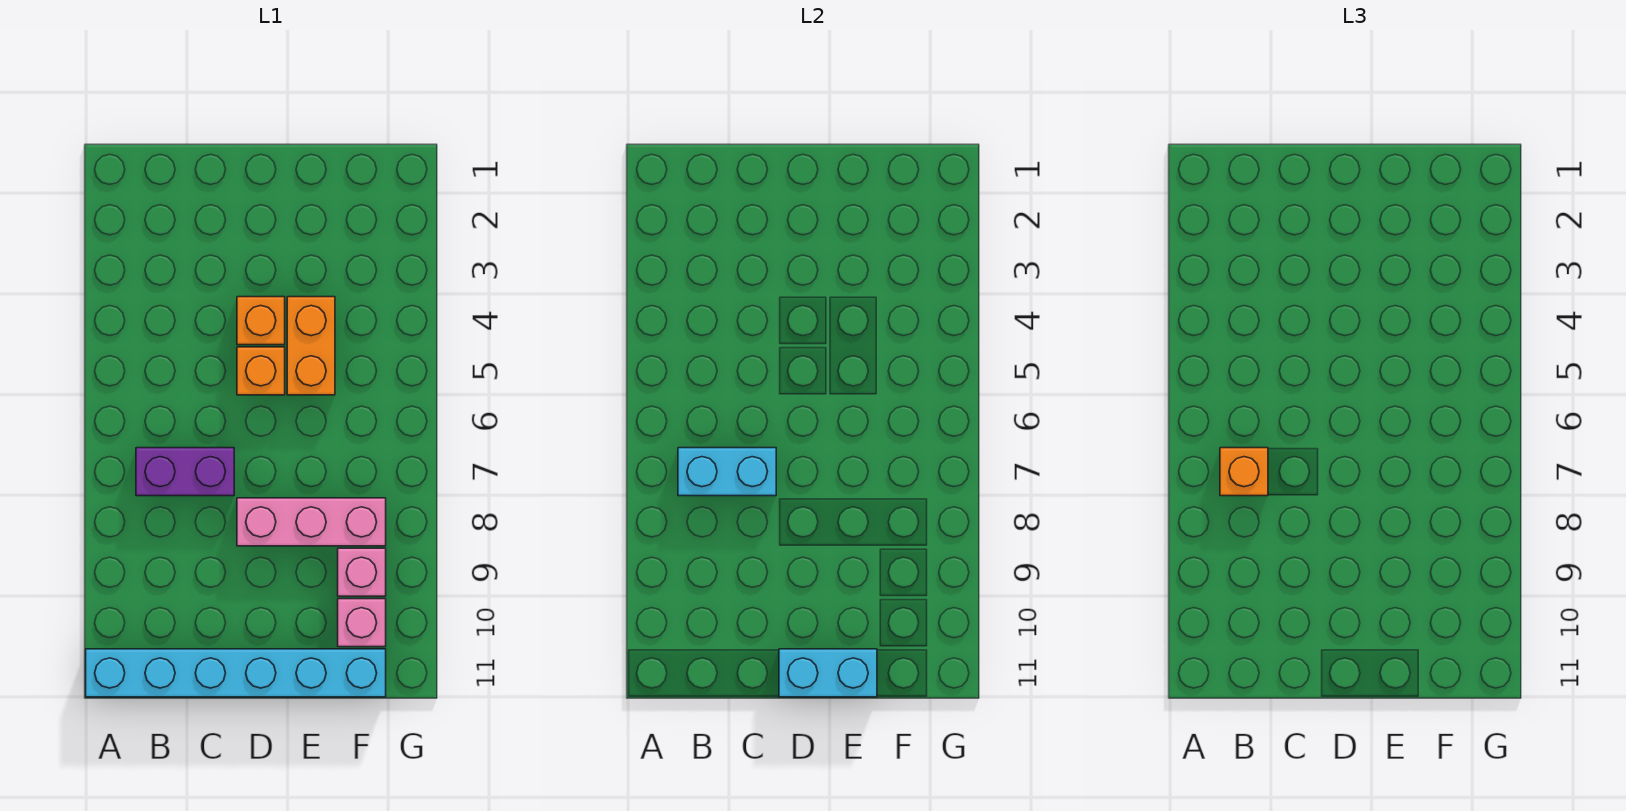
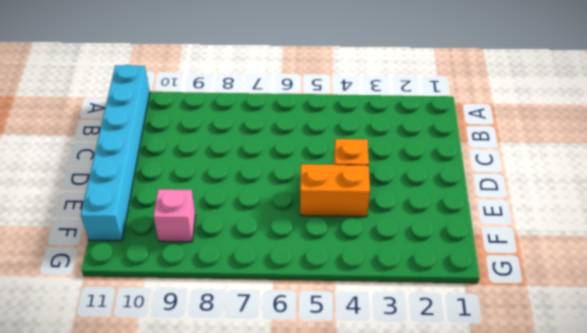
none -> purple brick B7:C7 level 1
none -> orange brick D5 level 1

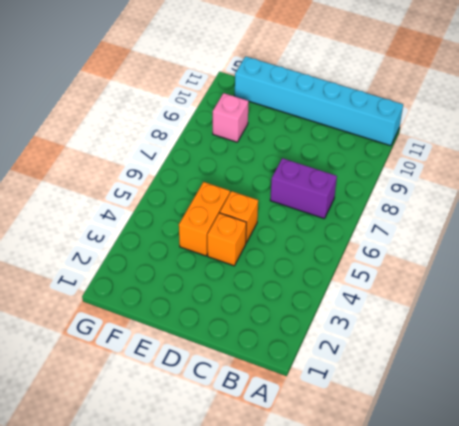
none -> pink brick D8:F8 level 1
none -> pink brick F10 level 1

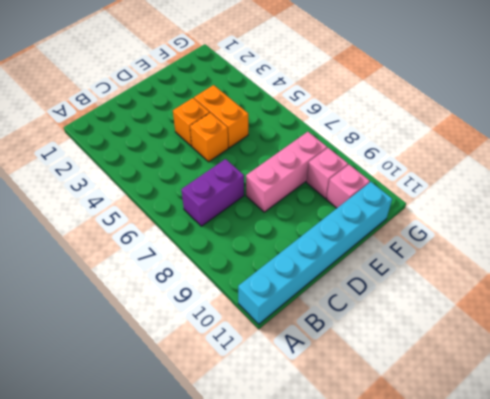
none -> cyan brick B7:C7 level 2
none -> cyan brick D11:E11 level 2

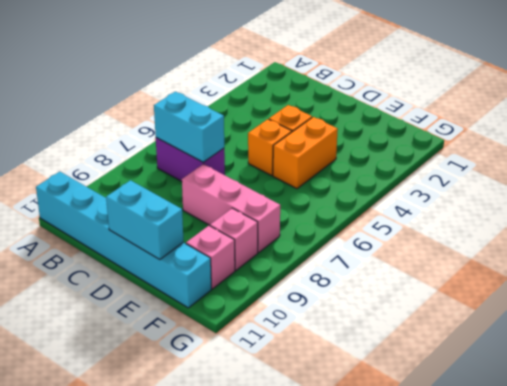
none -> orange brick B7 level 3

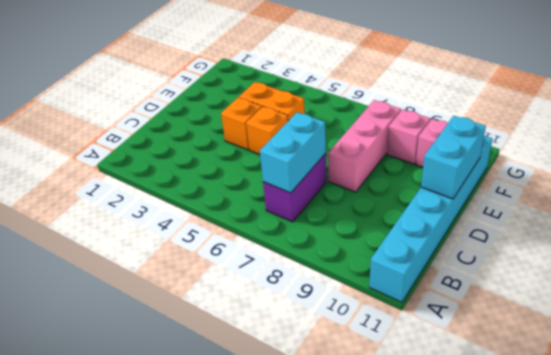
none -> orange brick B7 level 3

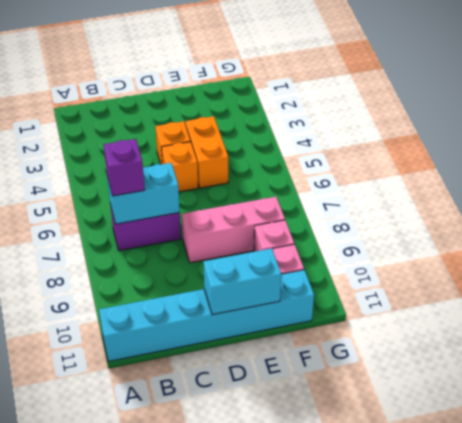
purple brick B7 level 3 -> orange brick B7 level 3

